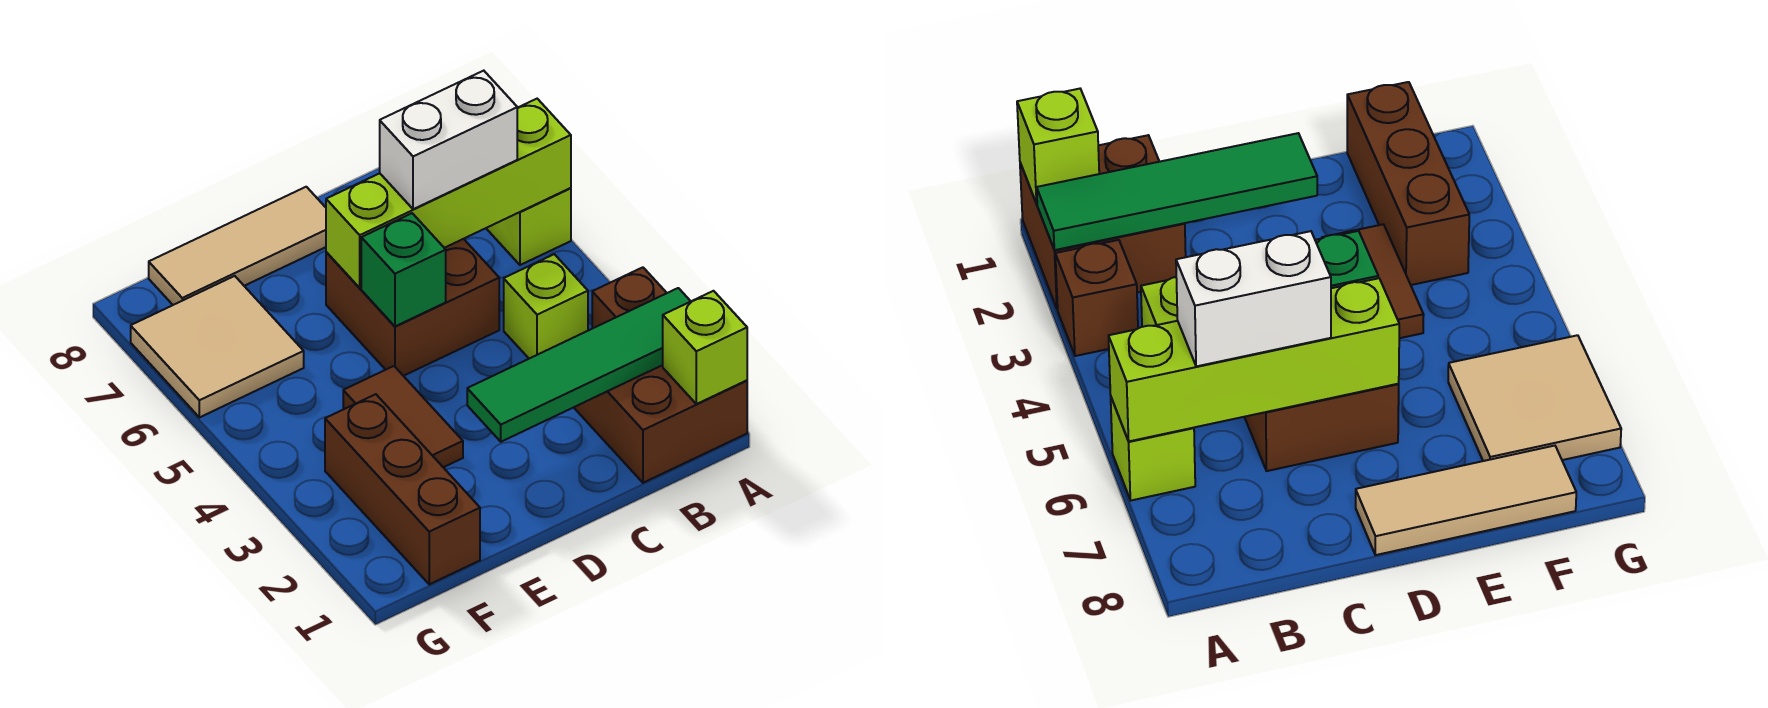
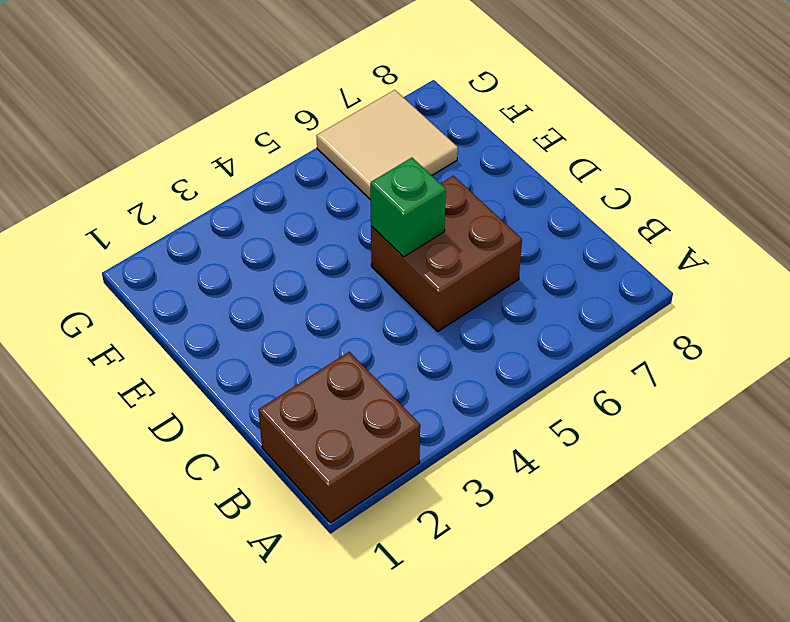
none -> brown brick A3 level 1
none -> lime brick A6 level 1
none -> lime brick B4 level 1

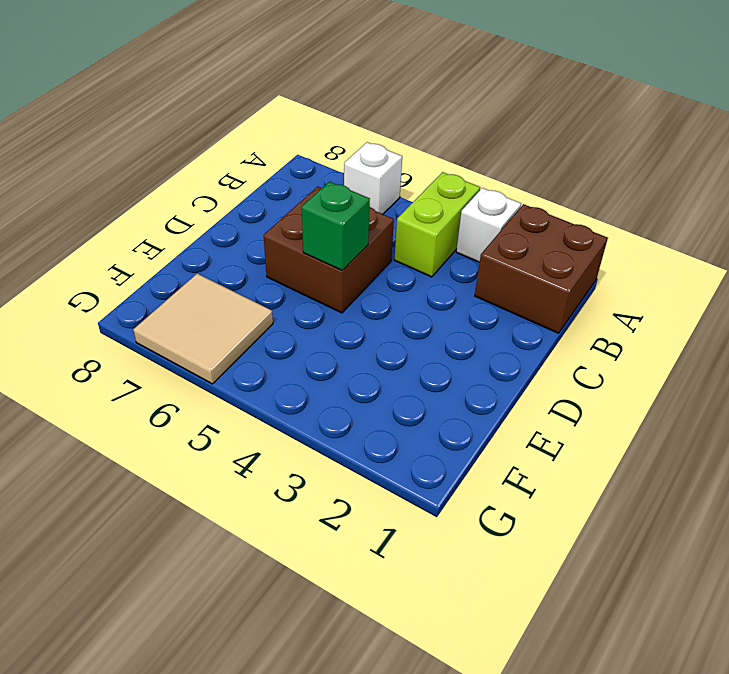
white brick A3 level 1 -> brown brick A3 level 1
lime brick A4:B4 level 1 -> lime brick B4 level 1
white brick A6 level 1 -> lime brick A6 level 1
none -> tan tile D8:F8 level 1
none -> brown tile E3:E4 level 1
none -> brown brick F1:F3 level 1

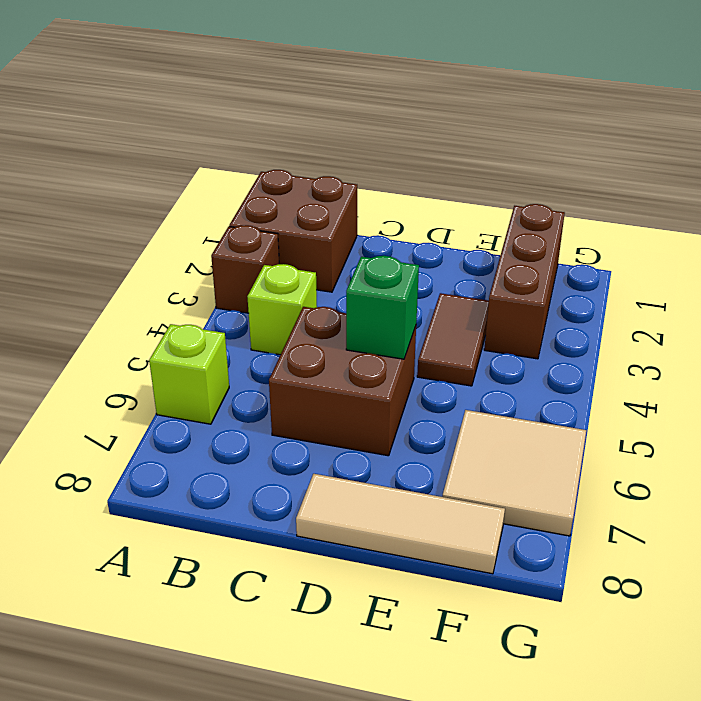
none -> lime brick A1 level 2
none -> green tile A2:D2 level 2
none -> lime brick A6:D6 level 2

